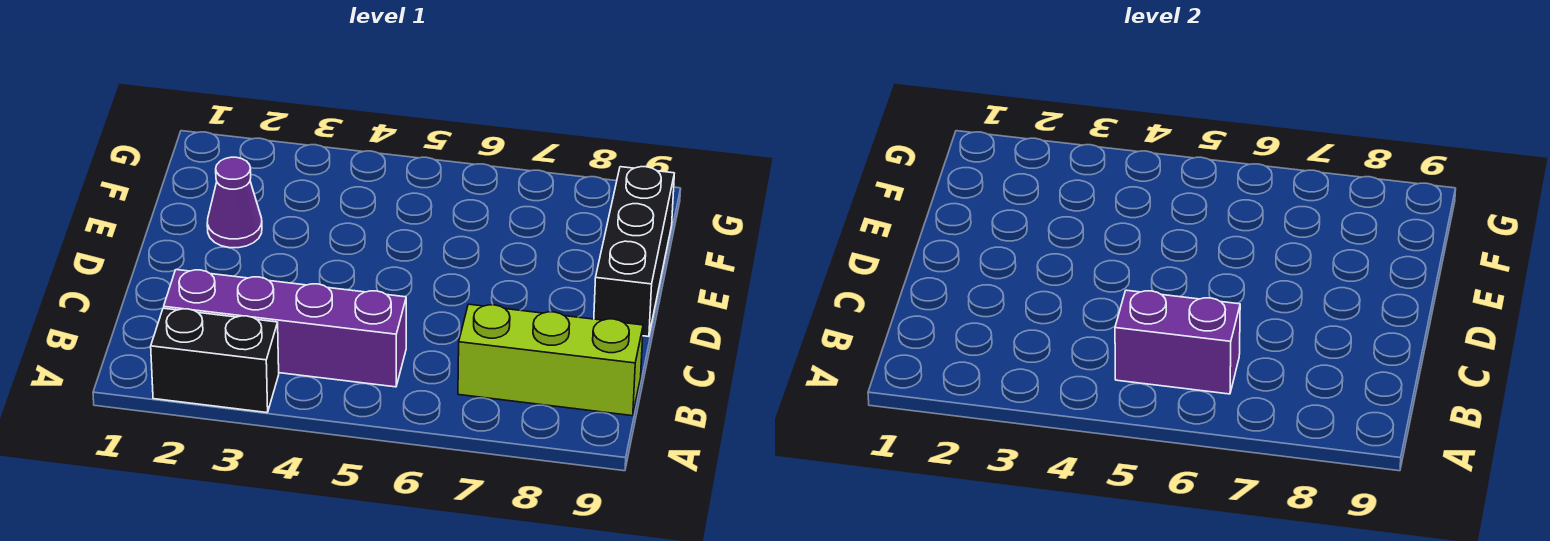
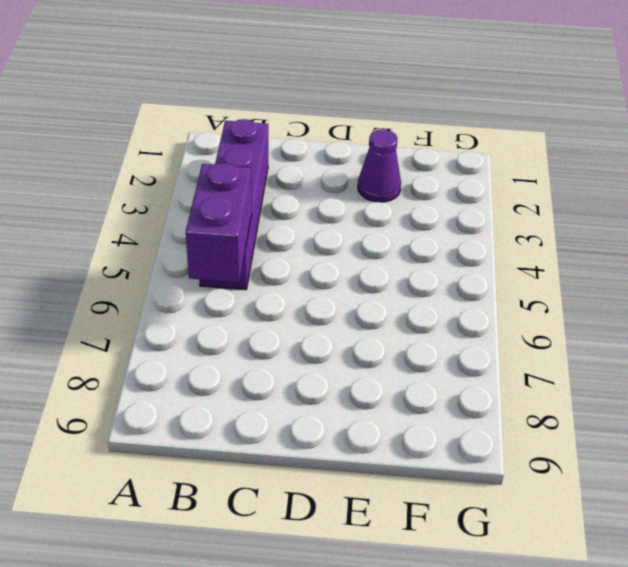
none -> black brick A2:A3 level 1
none -> lime brick B7:B9 level 1

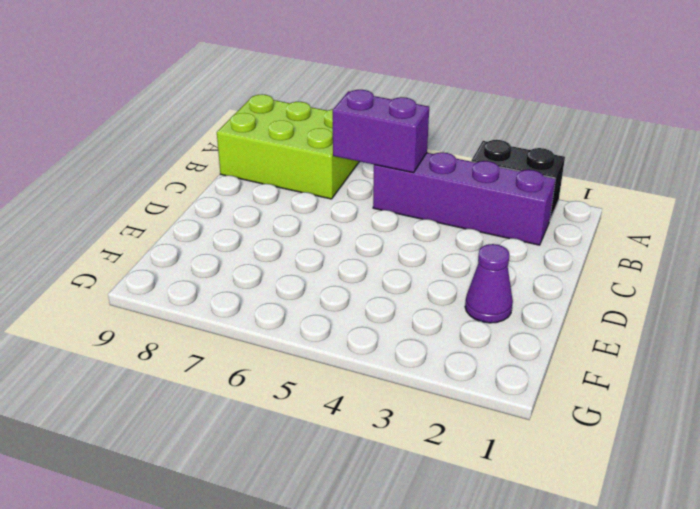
lime brick A7:B9 level 1 -> lime brick B7:B9 level 1
none -> black brick D9:F9 level 1

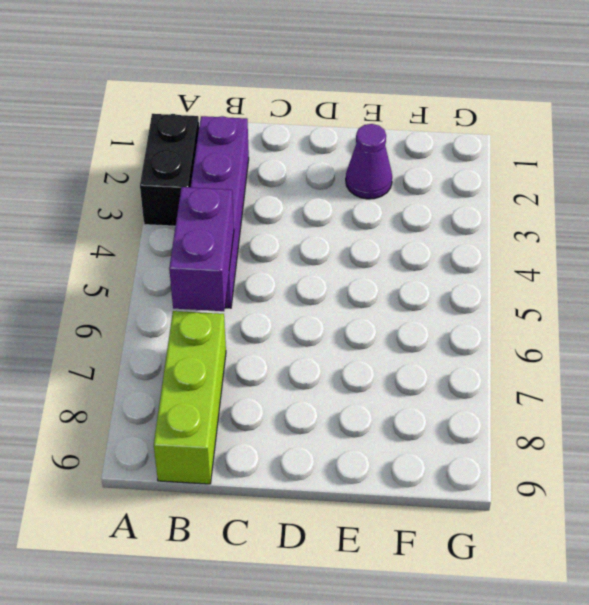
none -> black brick D9:F9 level 1

